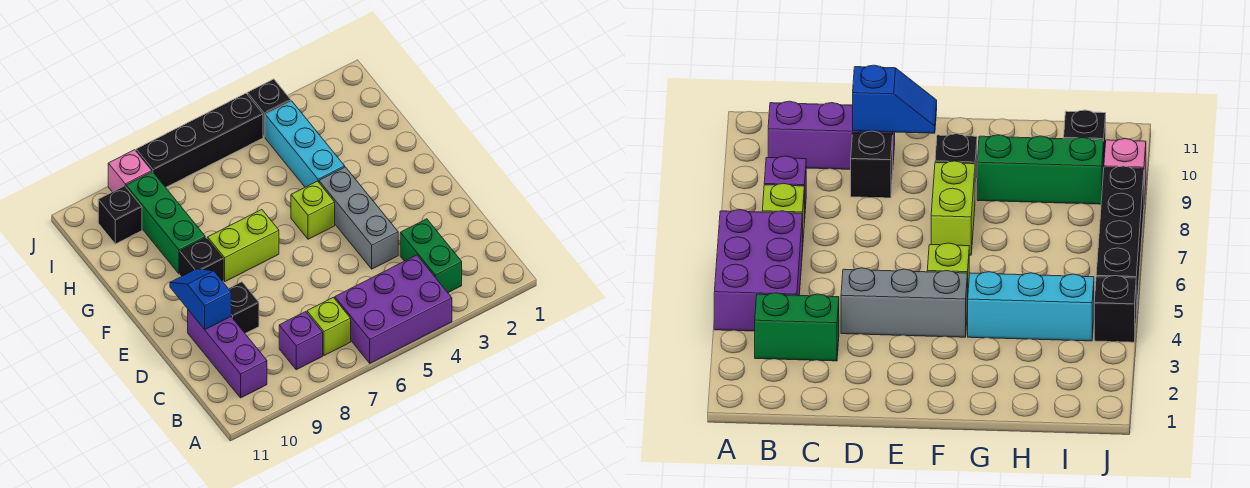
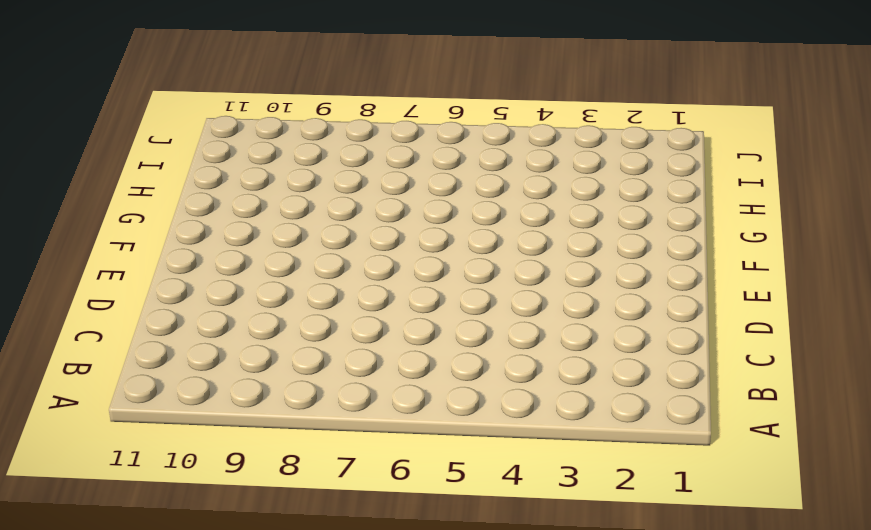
none -> purple brick A4:B6 level 1
none -> green brick B3:C3 level 1
none -> lime brick B7 level 1

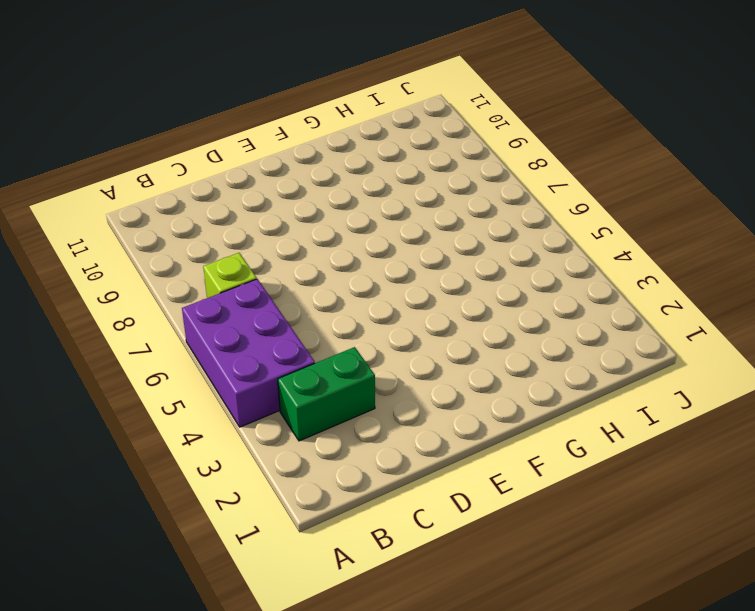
none -> purple brick B8 level 1
none -> purple brick B10:D10 level 1
none -> grey brick D4:F4 level 1

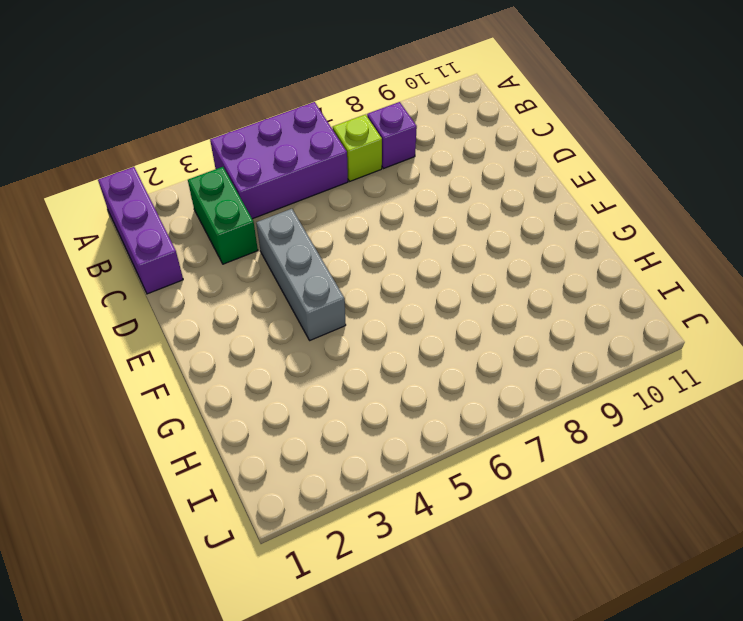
purple brick A1:C1 level 1 -> purple brick B10:D10 level 1
none -> black brick D9 level 1
none -> lime brick F5 level 1
none -> lime brick F7:F8 level 1

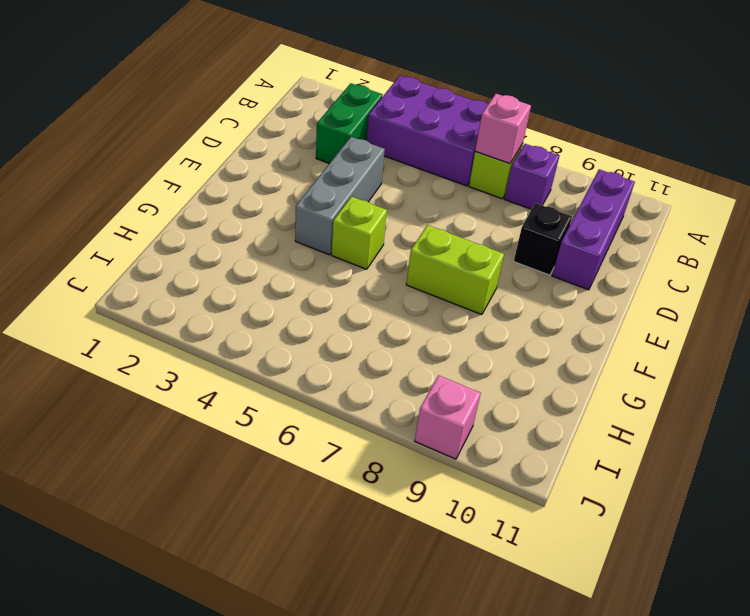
pink brick B7 level 2 -> none
none -> black brick F9 level 1
none -> cyan brick G4:I4 level 1
none -> green brick G9:I9 level 1

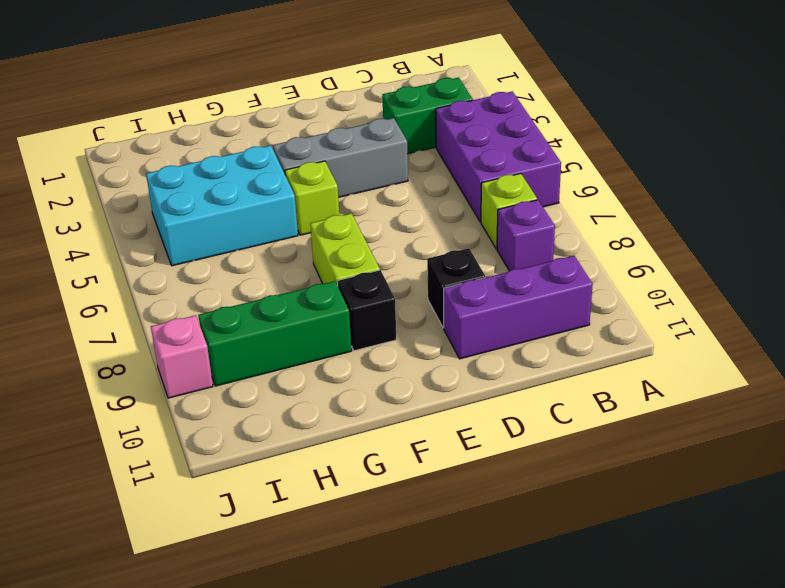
cyan brick G4:I5 level 1 -> cyan brick G4:I4 level 1
none -> black brick I10 level 1
none -> black brick J4 level 1
none -> black brick J5:J8 level 1

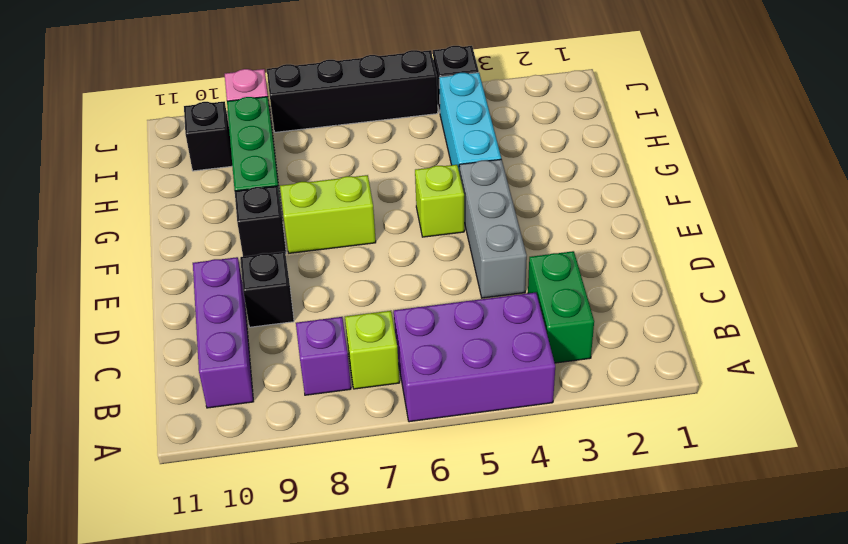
none -> blue slope D10:E10 level 2 top D

